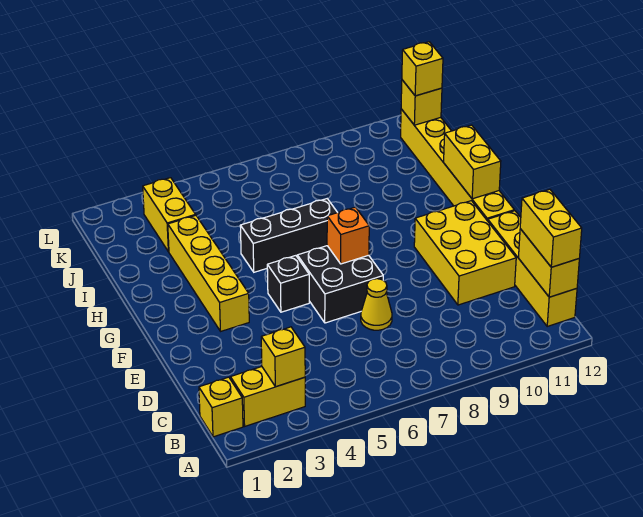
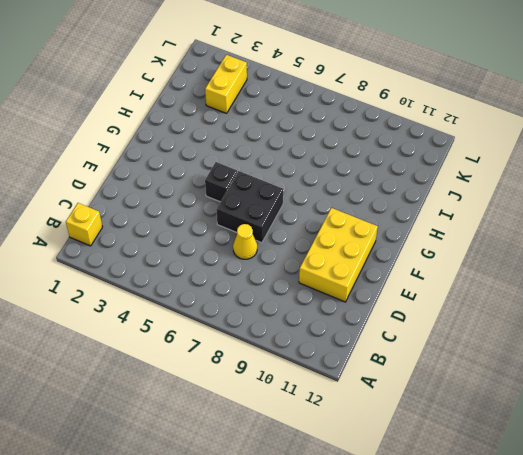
none -> yellow brick B2:B3 level 1
none -> yellow brick B12:E12 level 1
none -> yellow brick F3:I3 level 1

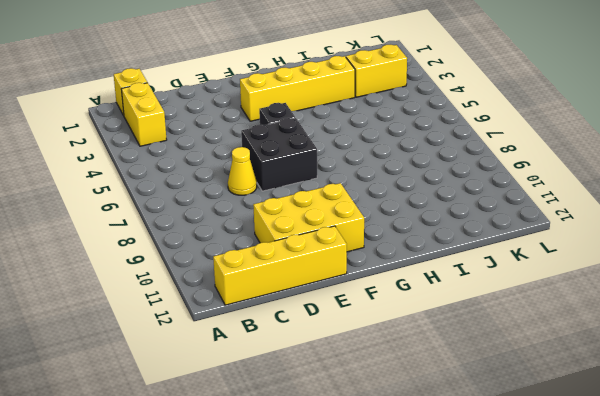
none -> yellow brick F12:K12 level 1
none -> black brick H5:H7 level 1
none -> yellow brick B3 level 2

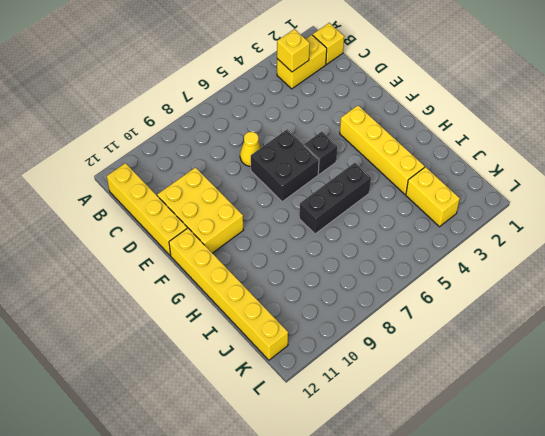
none -> yellow brick B12:C12 level 2
none -> orange brick F7 level 2
none -> yellow brick G12:H12 level 2

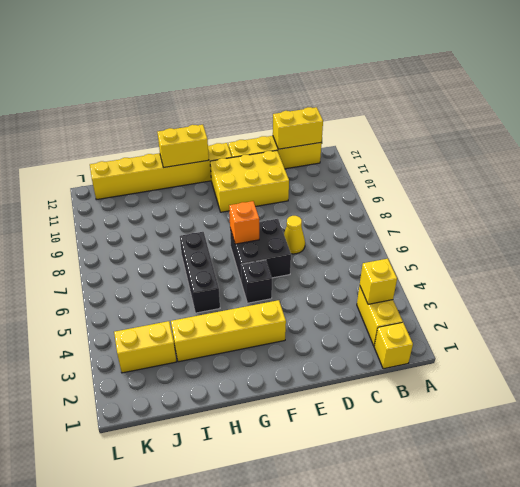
none -> yellow brick K12 level 2
none -> yellow brick B12:C12 level 3
none -> yellow brick K12 level 3

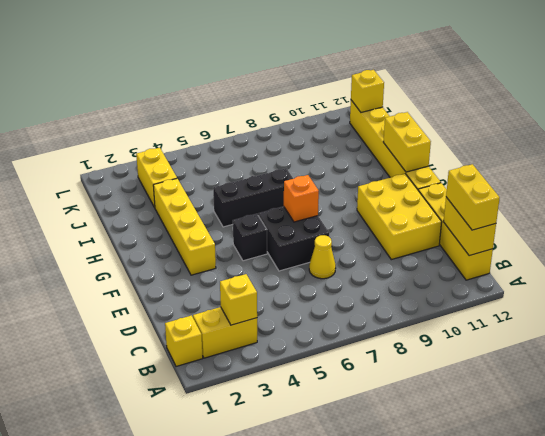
none -> yellow brick K12 level 3

